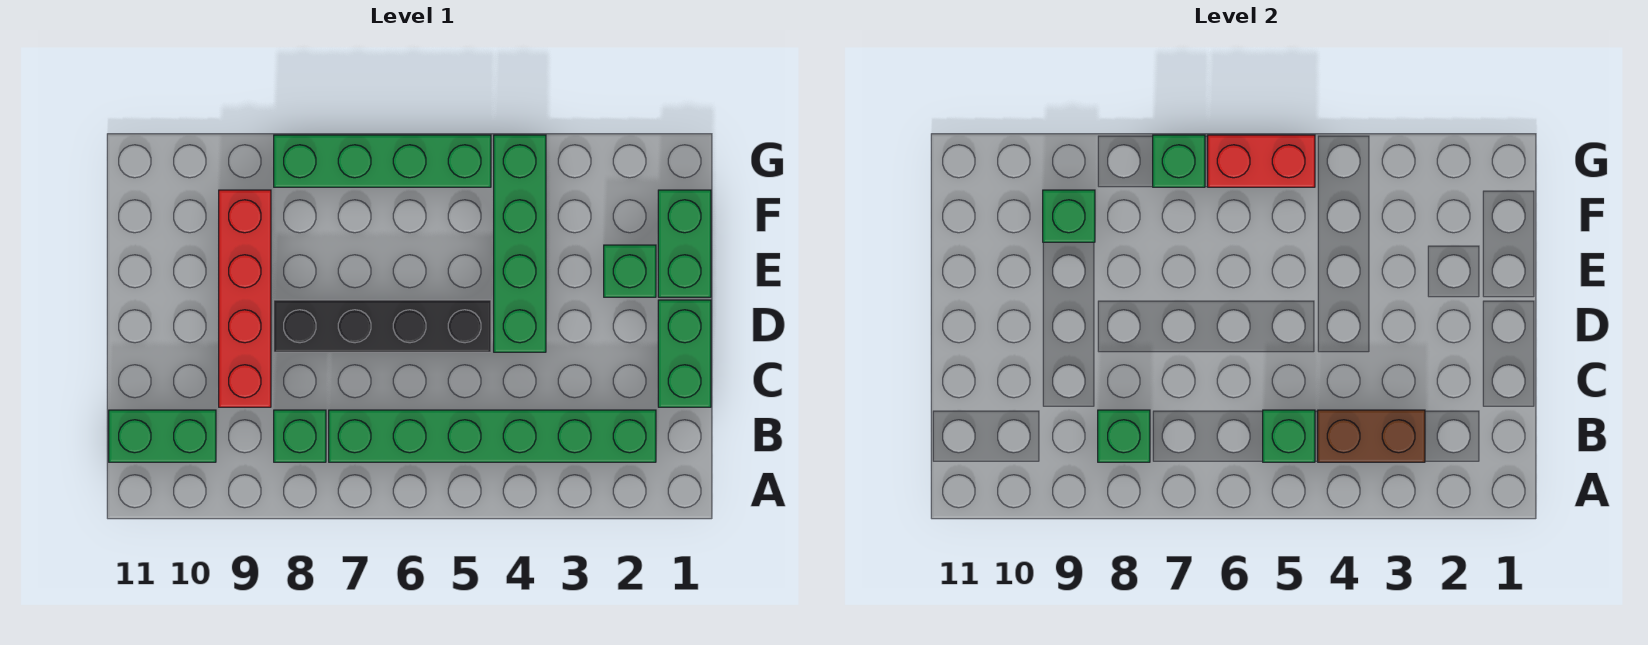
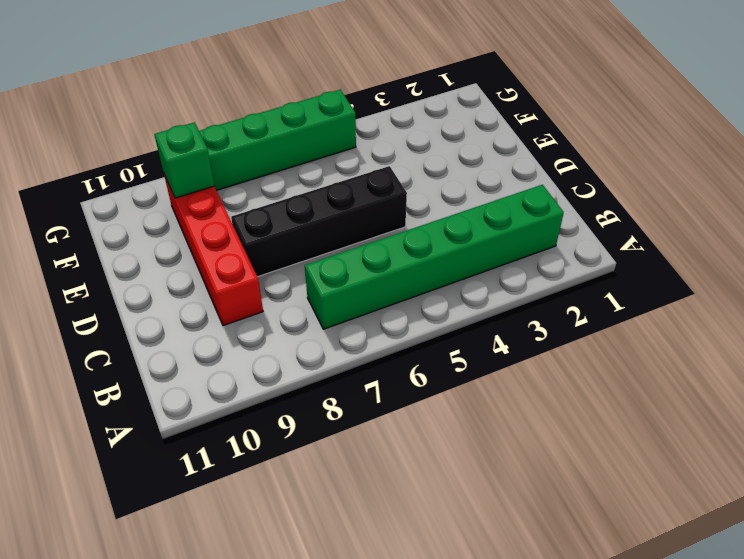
none -> green brick B8 level 1
none -> green brick B10:B11 level 1
none -> green brick C1:D1 level 1

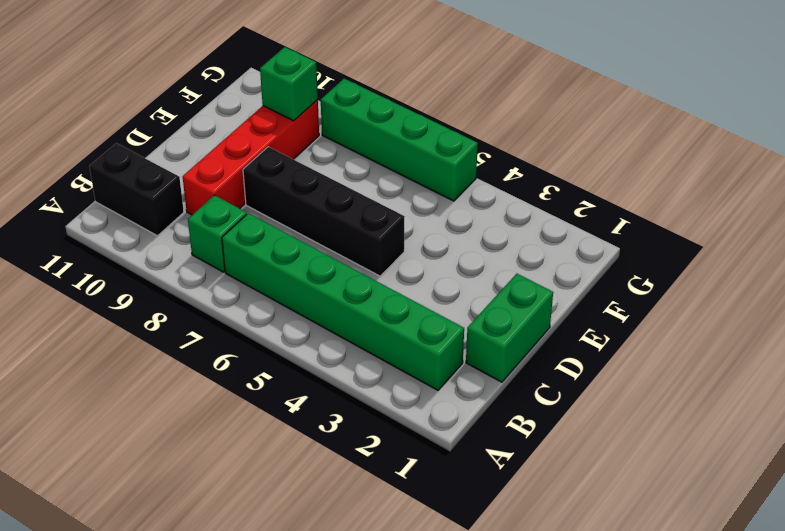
black brick B10:B11 level 1 -> green brick B10:B11 level 1
none -> green brick D4:G4 level 1
none -> green brick E1:F1 level 1
none -> green brick E2 level 1

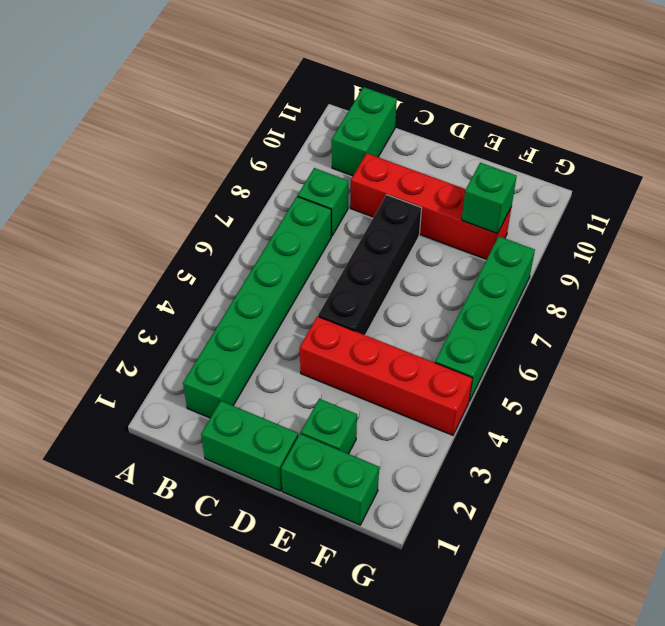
red brick D4:G4 level 1 -> green brick D4:G4 level 1
none -> brown brick B3:B4 level 2
none -> green brick B5 level 2
none -> green brick B8 level 2

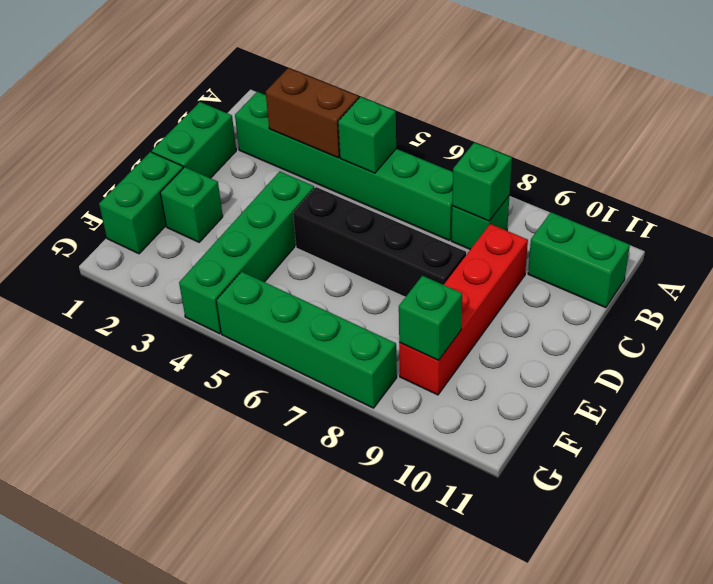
none -> red brick G5:G6 level 2
none -> green brick G7 level 2

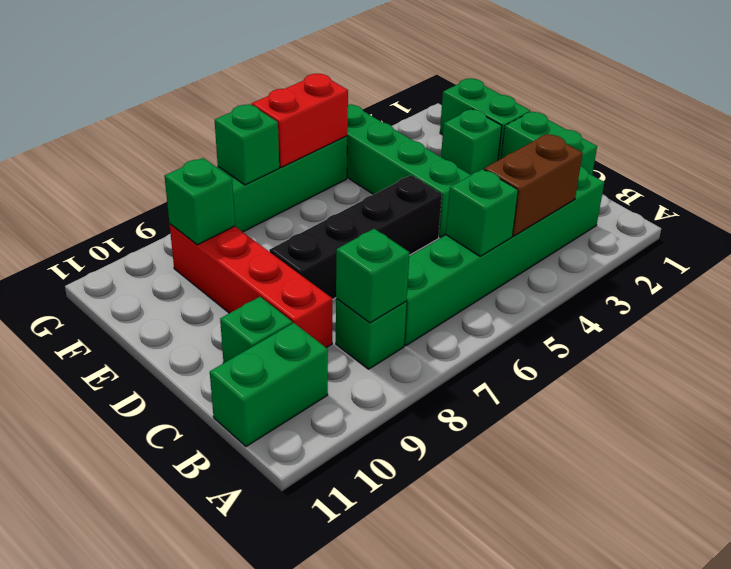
green brick C10 level 1 -> none

